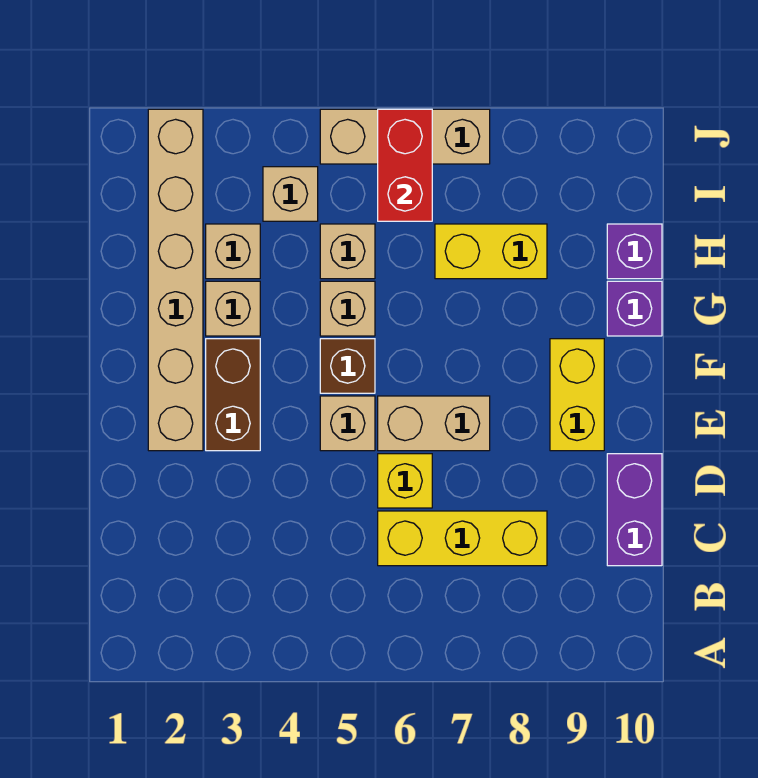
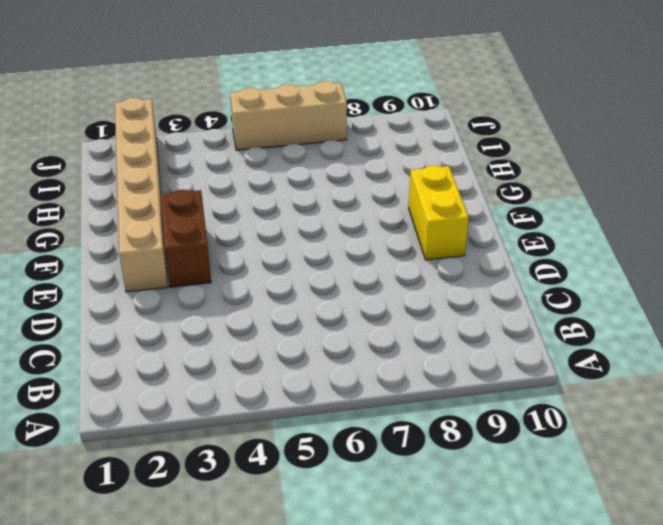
none -> yellow brick C6:C8 level 1
none -> purple brick C10:D10 level 1
none -> yellow brick D6 level 1

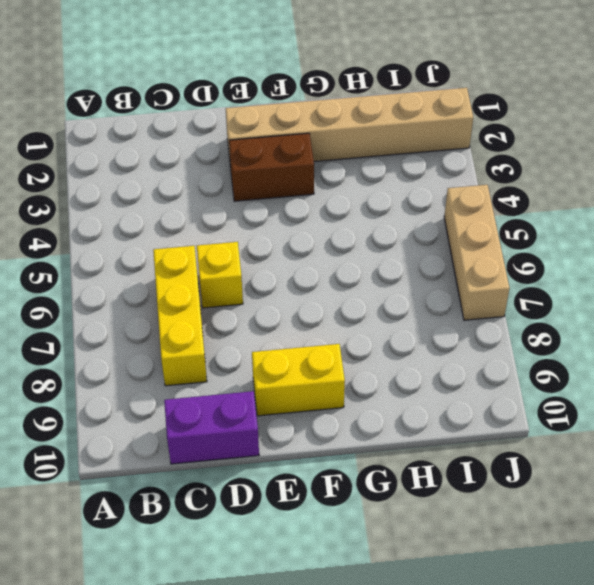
none -> tan brick E5 level 1
none -> tan brick E6:E7 level 1
none -> brown brick F5 level 1

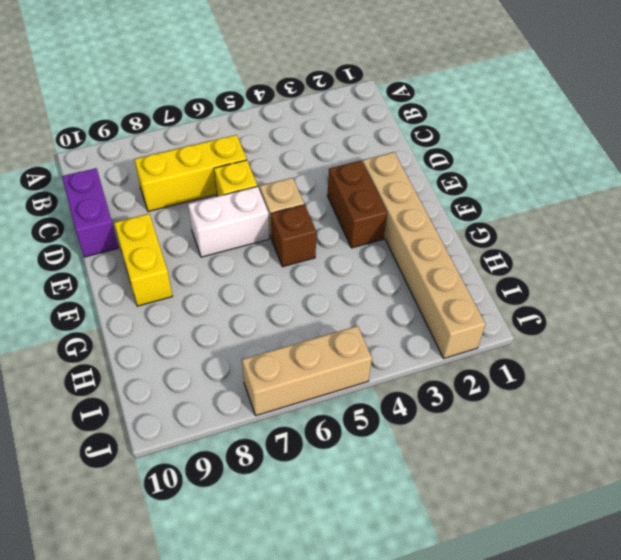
white brick E6:E7 level 1 -> tan brick E6:E7 level 1
none -> tan brick G3 level 1
none -> tan brick G5 level 1
none -> purple brick G10 level 1

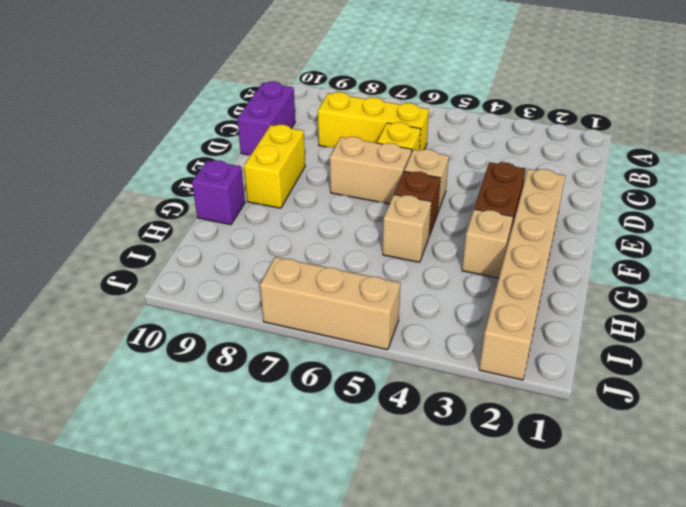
none -> tan brick H3 level 1
none -> tan brick H5 level 1
none -> yellow brick H7:H8 level 1

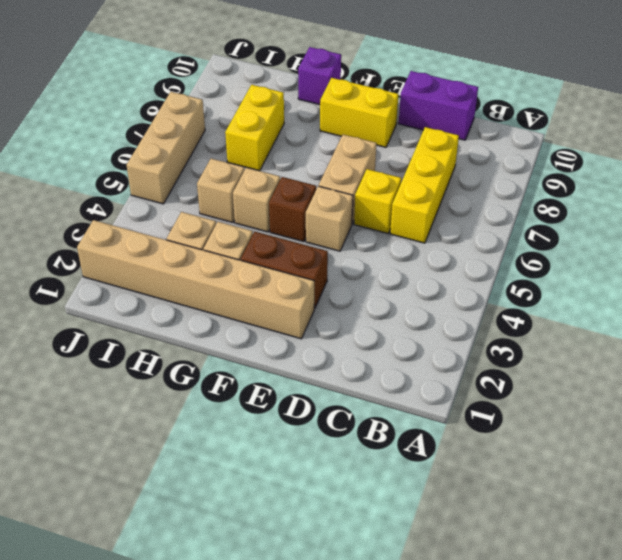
none -> purple brick H10 level 1
none -> tan brick I4 level 1
none -> red brick I6:J6 level 2

